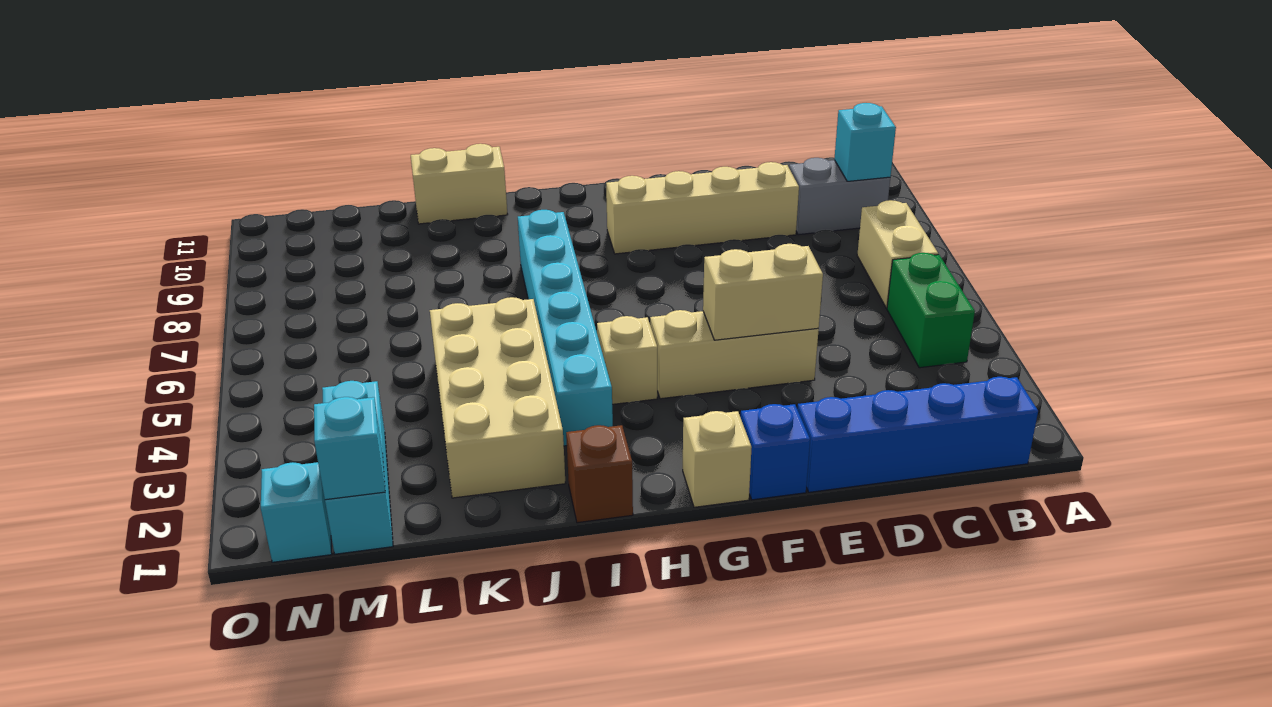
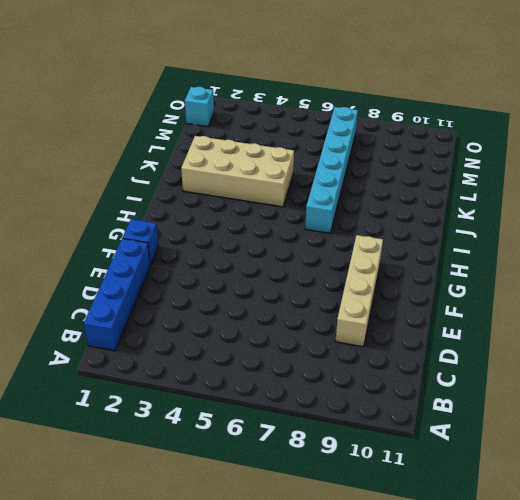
cyan brick I7:N7 level 1 -> cyan brick I3:I8 level 1
none -> green brick B4:B5 level 1
none -> tan brick B6:B7 level 1
none -> grey brick B9:C9 level 1

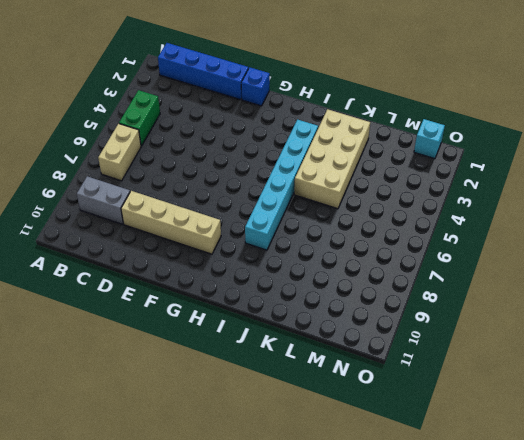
none -> tan brick E4:G4 level 1
none -> tan brick G1 level 1
none -> tan brick H4 level 1

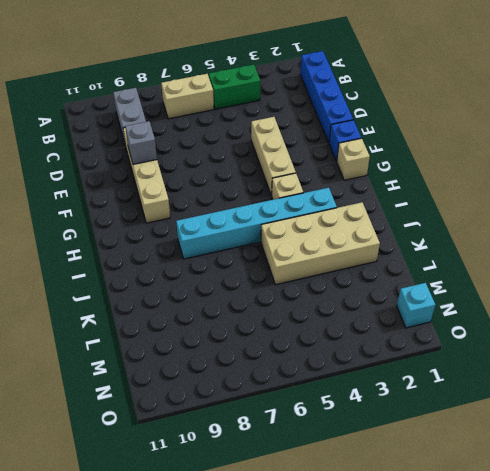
grey brick E9 level 2 -> none
none -> brown brick I1 level 1
none -> tan brick J11:K11 level 1
none -> cyan brick M1:M3 level 1

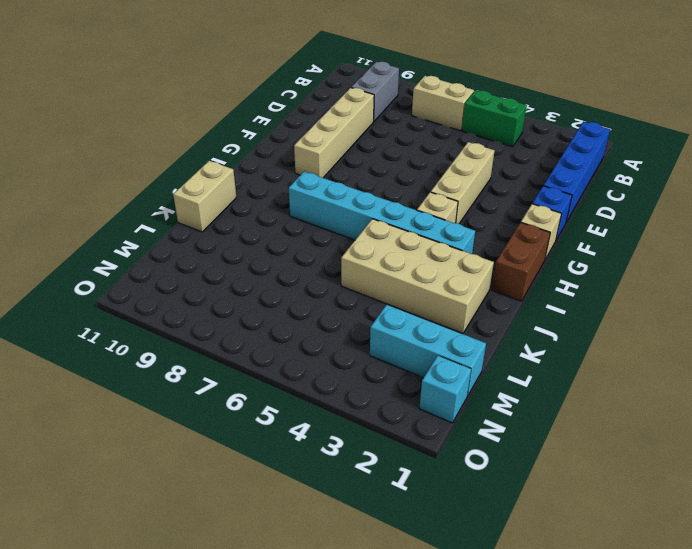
brown brick H1:I1 level 1 -> brown brick I1 level 1
none -> cyan brick B9 level 2
none -> tan brick E4:F4 level 2
none -> cyan brick M1 level 2

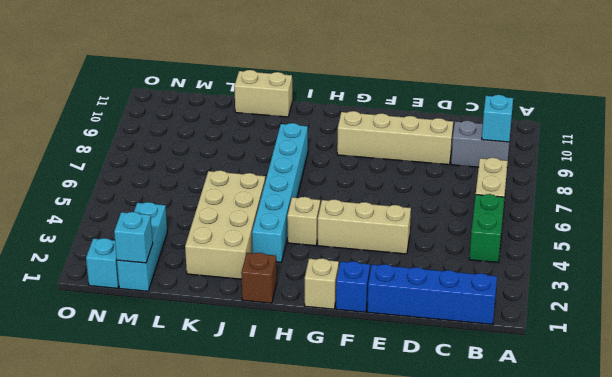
none -> tan brick E4:F4 level 2

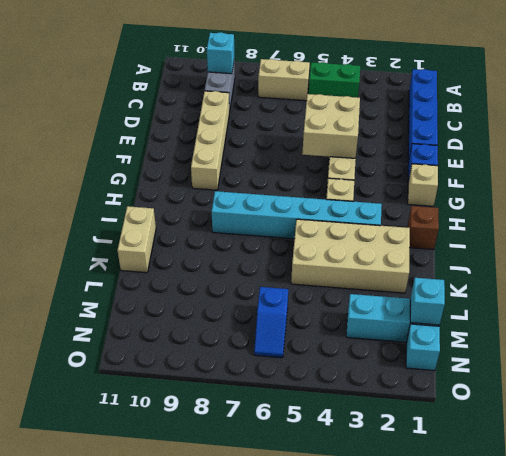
tan brick E4:F5 level 2 -> tan brick E4:F4 level 2
blue slope M6:N6 level 1 top M -> none

